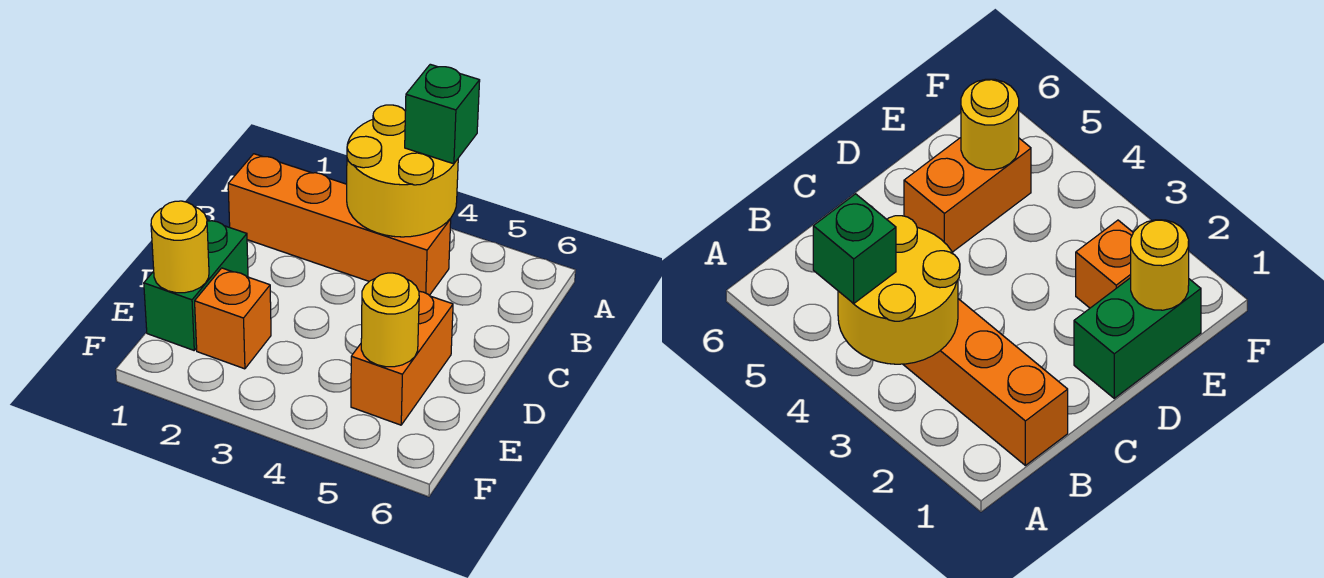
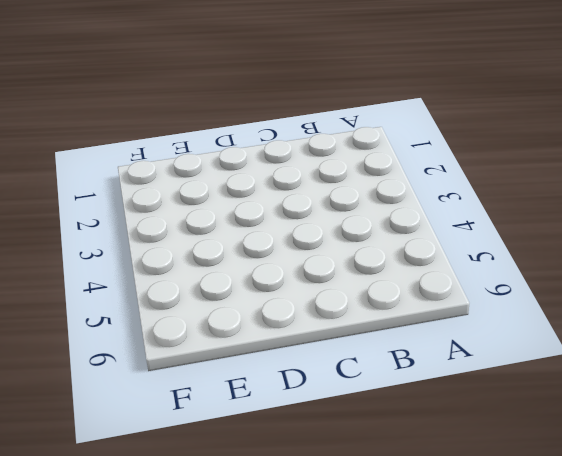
none -> orange brick B1:B4 level 1
none -> green brick D1:E1 level 1

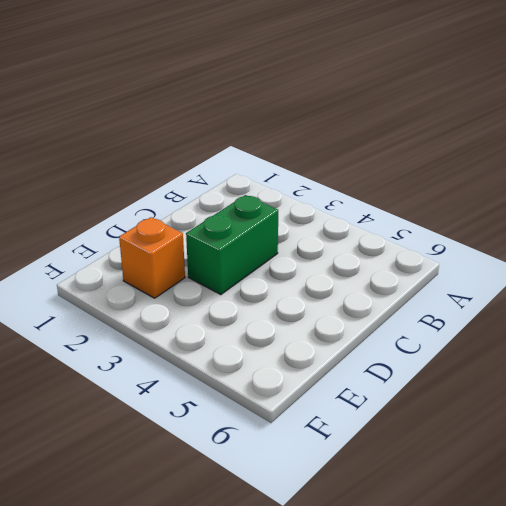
green brick C3:D3 level 1 -> green brick D1:E1 level 1
none -> orange brick B1:B4 level 1
none -> orange brick D5:E5 level 1

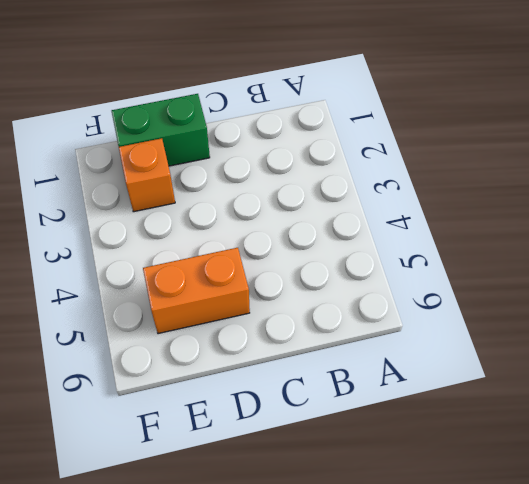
none -> orange brick B1:B4 level 1
none -> yellow round brick A3:B4 level 2

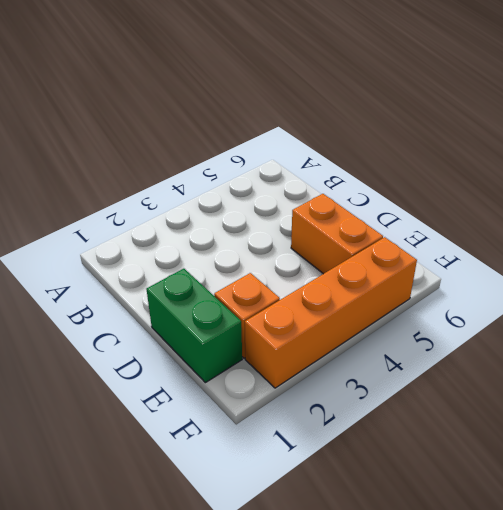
orange brick F2:F5 level 1 -> orange brick B1:B4 level 1
none -> yellow round brick A3:B4 level 2
none -> yellow round brick E1 level 2

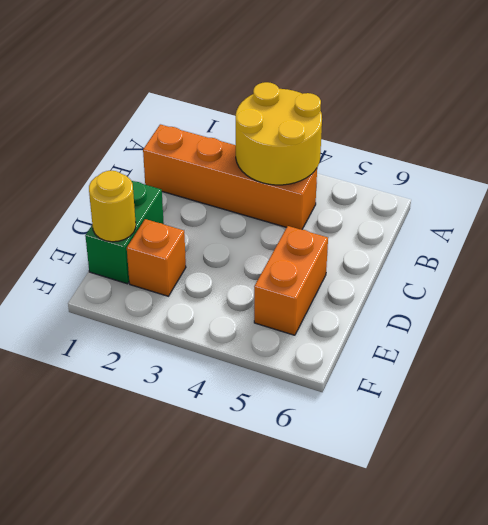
none -> yellow round brick E5 level 2
none -> green brick A4 level 3

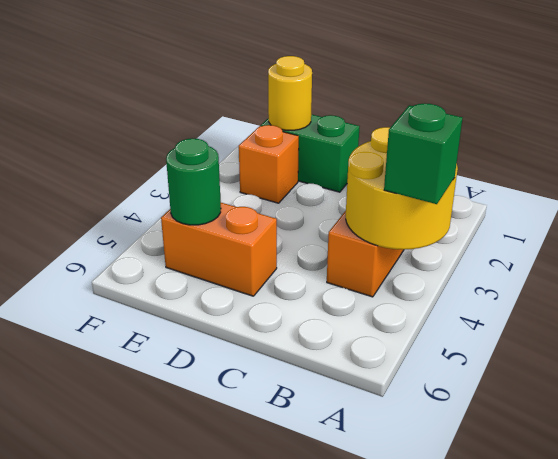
green round brick E5 level 2 -> yellow round brick E5 level 2

